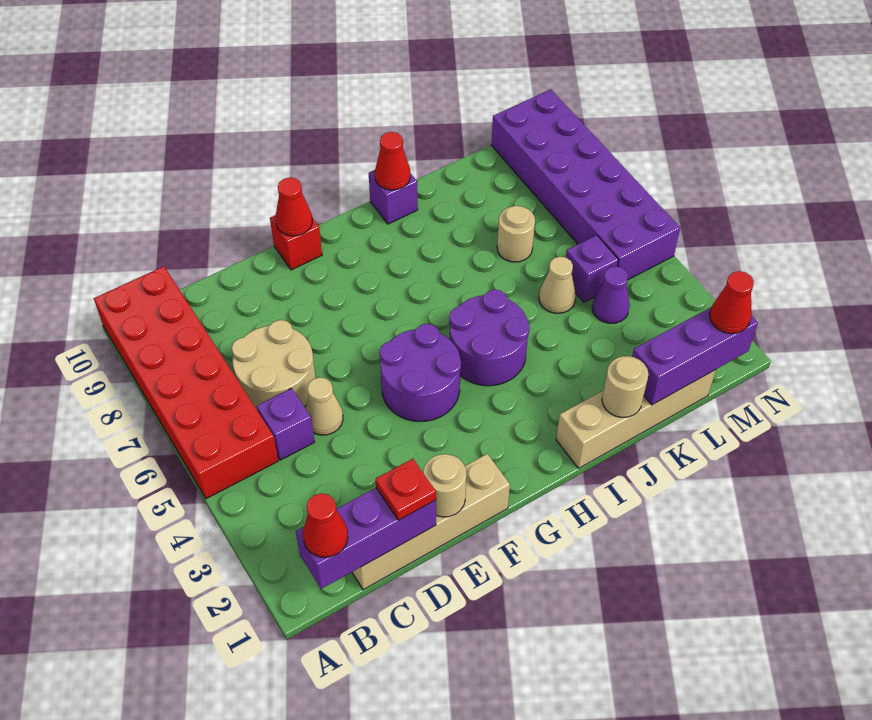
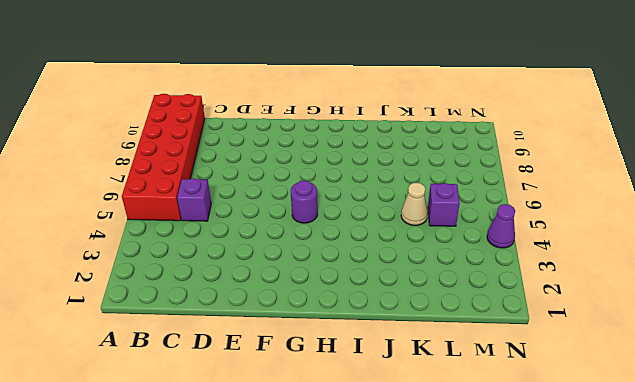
purple round brick G5 level 1 -> purple round brick F4:G5 level 1
purple cone N4 level 1 -> purple cone L4 level 1
none -> tan brick C1:F1 level 1
none -> tan round brick C6:D7 level 1
none -> tan cone D5 level 1

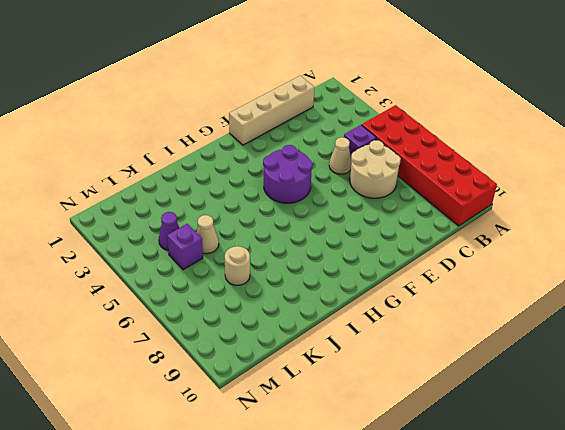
none -> red brick F10 level 1
none -> purple round brick H4:I5 level 1
none -> tan brick I1:L1 level 1

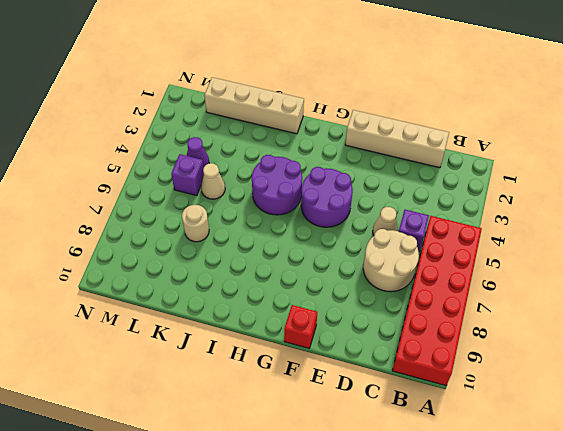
none -> purple brick I10 level 1
none -> purple brick M5:N10 level 1
none -> purple brick B1:D1 level 2

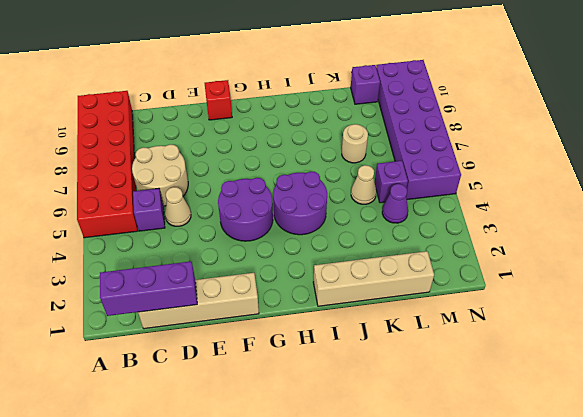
purple brick L10 level 1 -> purple brick I10 level 1
none -> tan round brick E1 level 2
none -> red cone F10 level 2
none -> red cone I10 level 2

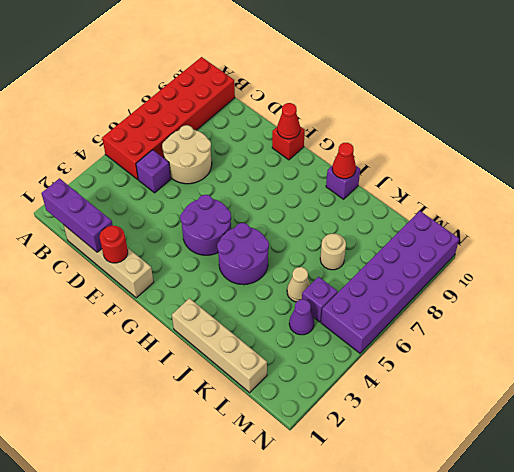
red round brick E1 level 2 -> tan round brick E1 level 2
none -> tan cone D5 level 1
none -> tan round brick J1 level 2
none -> purple brick K1:M1 level 2

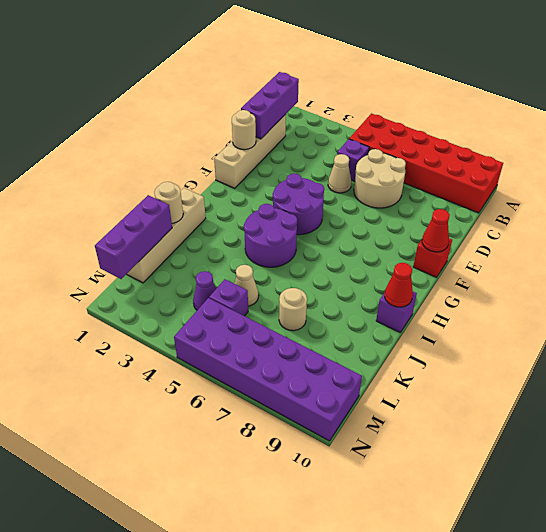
none -> red cone B1 level 3
none -> red plate D1 level 3
none -> red cone M1 level 3

